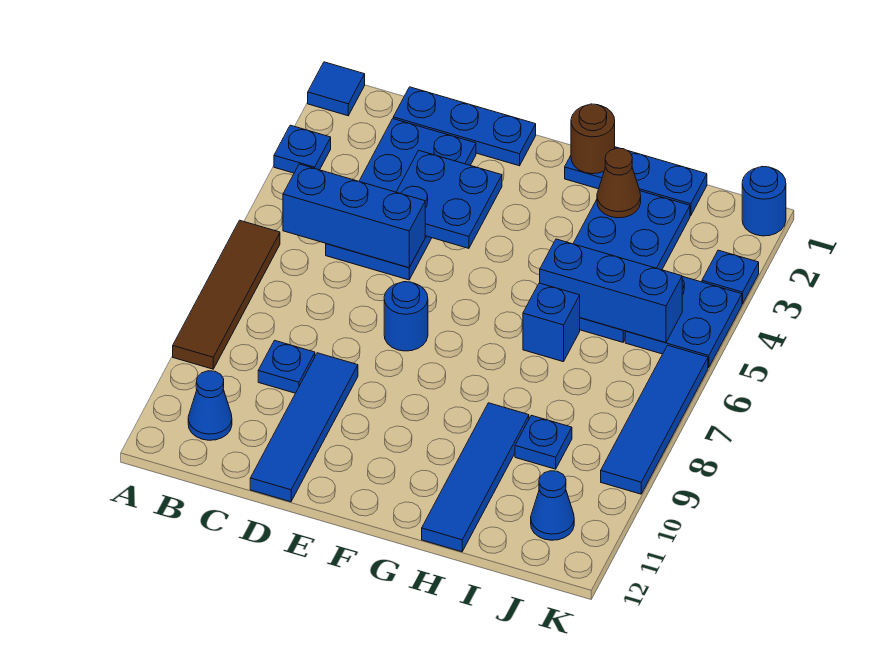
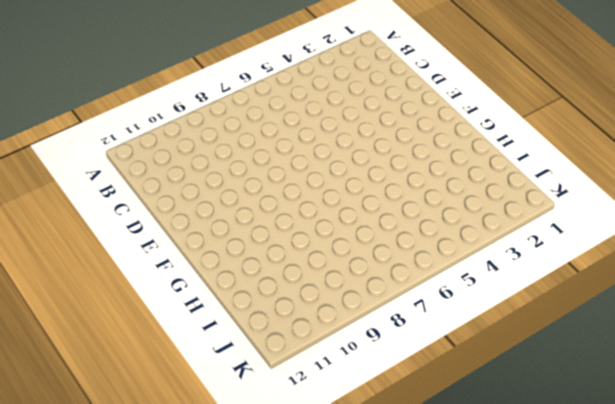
none -> blue tile A1 level 1
none -> blue plate A3 level 1
none -> brown tile A6:A9 level 1

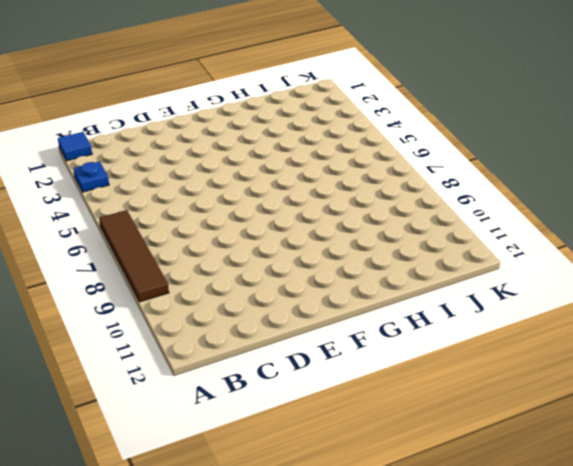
none -> blue cone B11 level 1
none -> blue plate C1:E1 level 1
none -> blue plate C2:D5 level 1

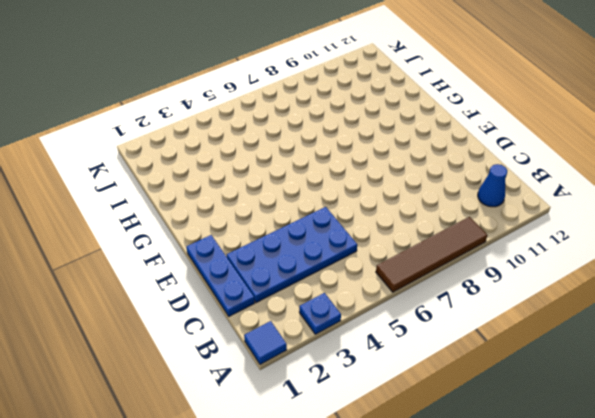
none -> blue plate C9 level 1
none -> blue tile D9:D12 level 1
none -> blue round brick E7 level 1

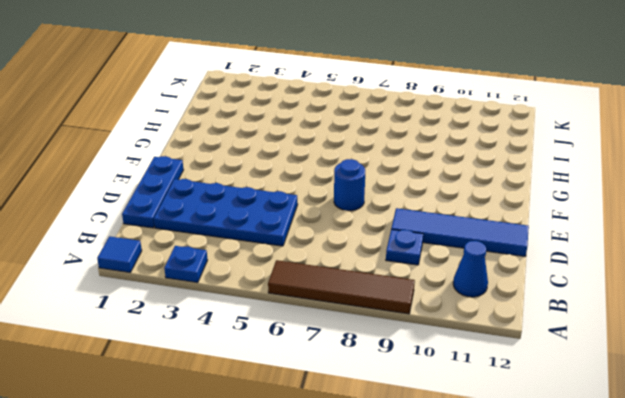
none -> blue plate G1:I1 level 1
none -> blue plate H2:I5 level 1
none -> blue brick H6 level 1

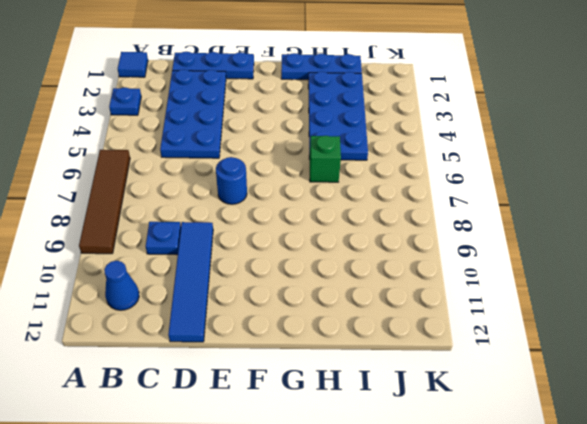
green brick H6 level 1 -> blue brick H6 level 1
none -> blue tile H9:H12 level 1
none -> blue plate I9 level 1
none -> blue plate J4:K5 level 1

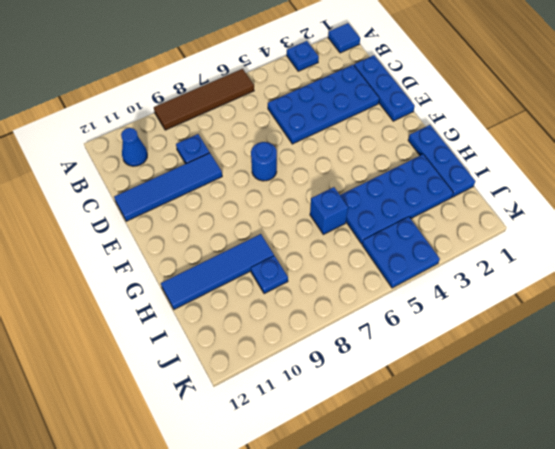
none -> blue cone J11 level 1
none -> blue round brick K1 level 1
none -> blue plate K3 level 1

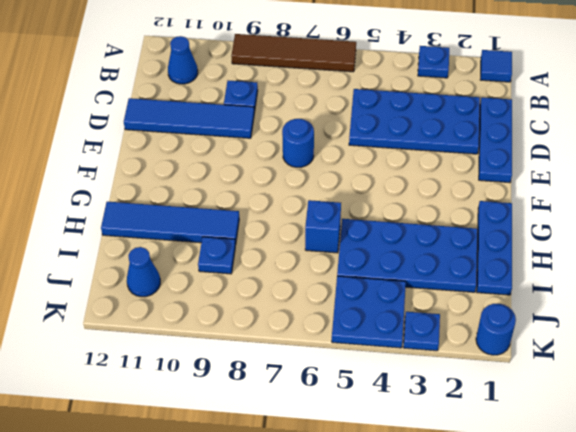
none -> blue tile K6:K9 level 1
none -> blue brick B5:D5 level 2
none -> blue plate D3:E4 level 2

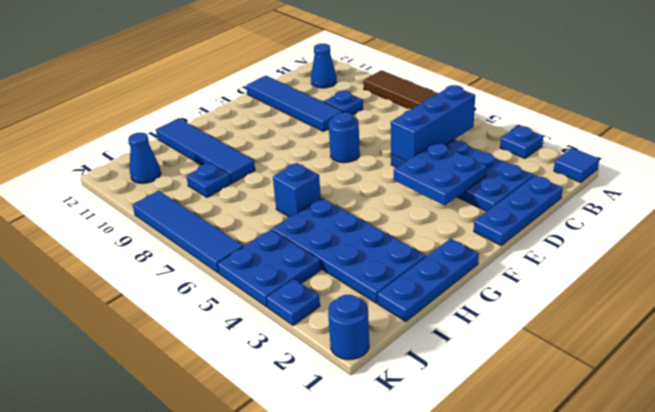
none -> brown round brick G1 level 2
none -> brown cone H2 level 2
none -> blue brick H5:J5 level 2

